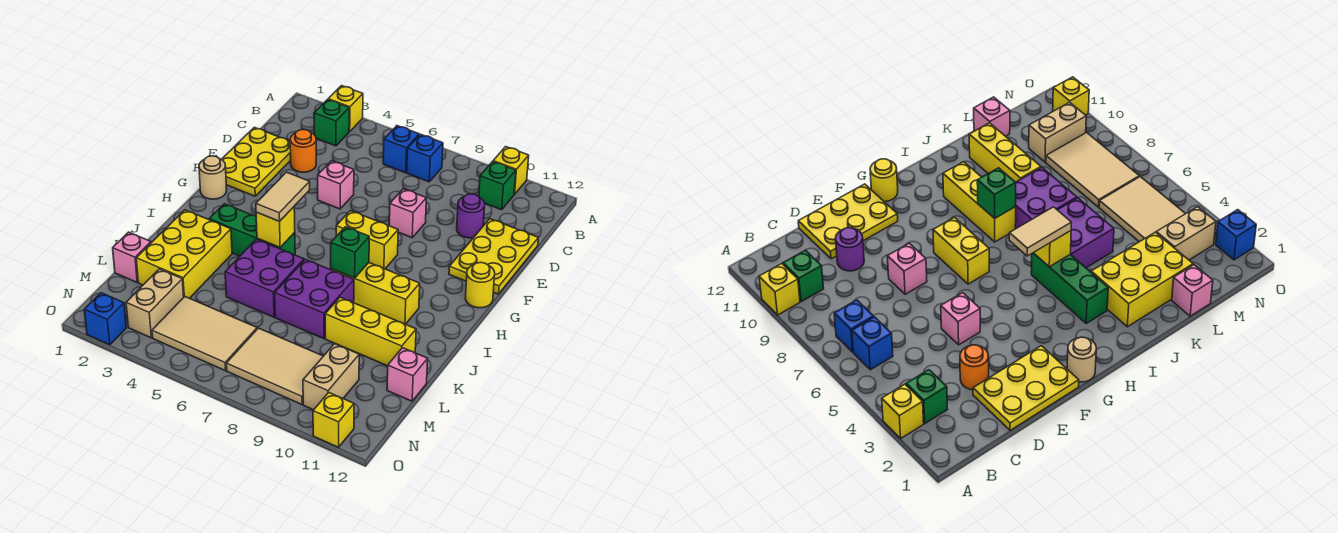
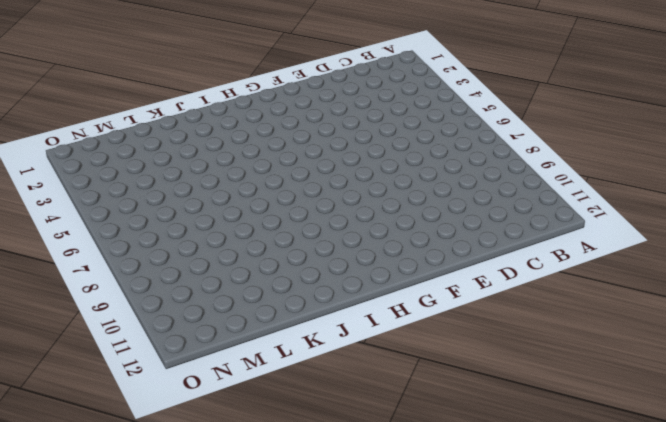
none -> yellow brick A3 level 1
none -> yellow brick A10 level 1
none -> green brick B3 level 1
none -> blue brick B6 level 1

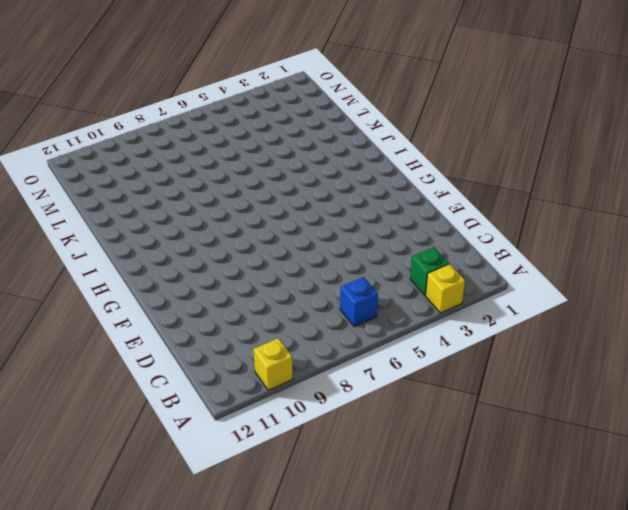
none -> blue brick B7 level 1
none -> green brick B10 level 1
none -> yellow plate D1:F2 level 1
none -> orange round brick D3 level 1

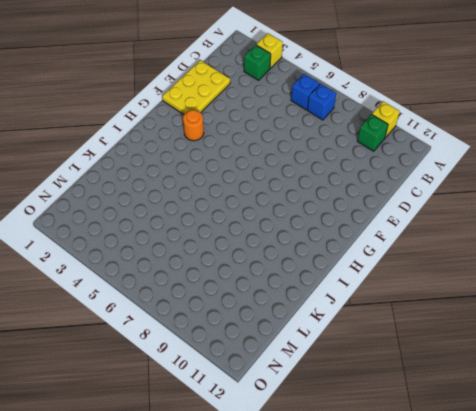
orange round brick G3 level 1 -> orange round brick D3 level 1
none -> purple round brick D10 level 1
none -> yellow plate D11:F12 level 1
none -> pink brick E5 level 1
none -> pink brick E8 level 1

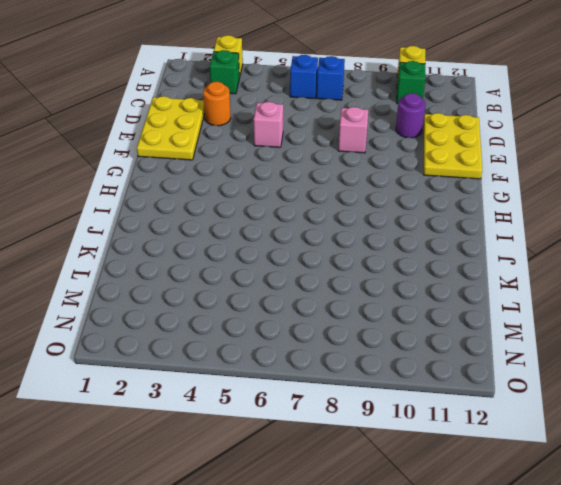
none -> tan round brick G1 level 1
none -> yellow brick G7:G8 level 1
none -> yellow round brick G12 level 1
none -> green brick I3:I5 level 1

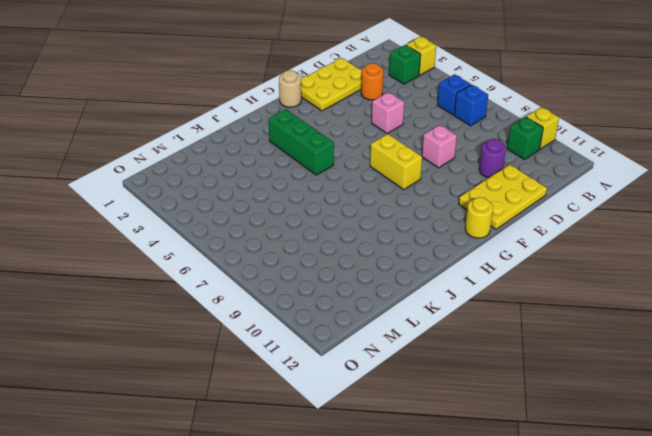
none -> yellow brick I8:I10 level 1
none -> yellow brick J2:L3 level 1
none -> purple brick J5:K6 level 1
none -> purple brick J7:K8 level 1

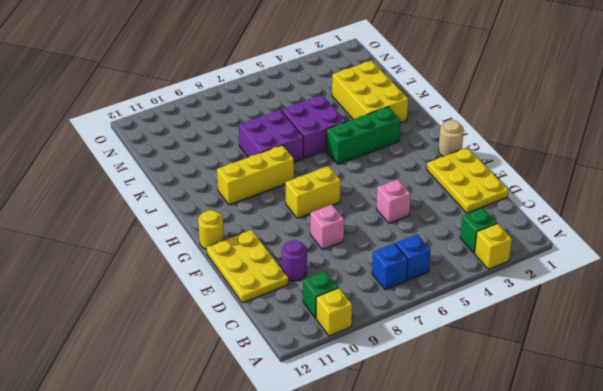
none -> orange round brick D3 level 1
none -> yellow brick K9:K11 level 1
none -> pink brick L1 level 1
none -> pink brick L12 level 1

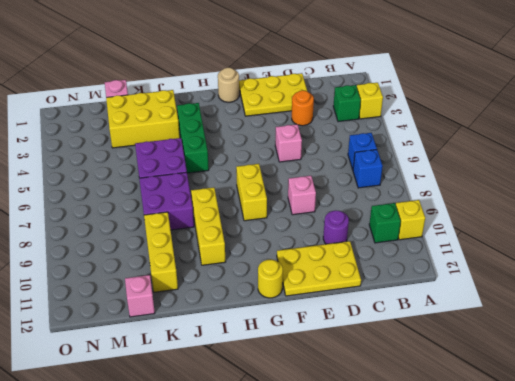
none -> tan brick M3:N3 level 1
none -> tan tile M4:N6 level 1
none -> tan tile M7:N9 level 1
none -> tan brick M10:N10 level 1

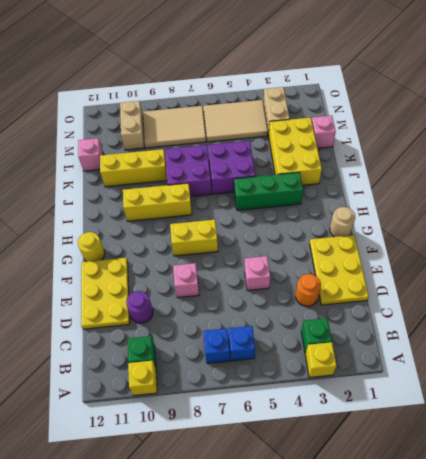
none -> blue brick O2 level 1
none -> yellow brick O11 level 1
none -> yellow brick I5 level 2
none -> green brick I8 level 2

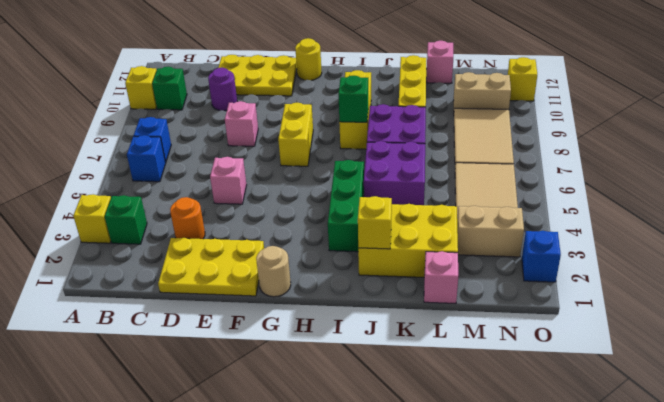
yellow brick J2 level 2 -> yellow brick I5 level 2
none -> tan tile H5:I5 level 3

